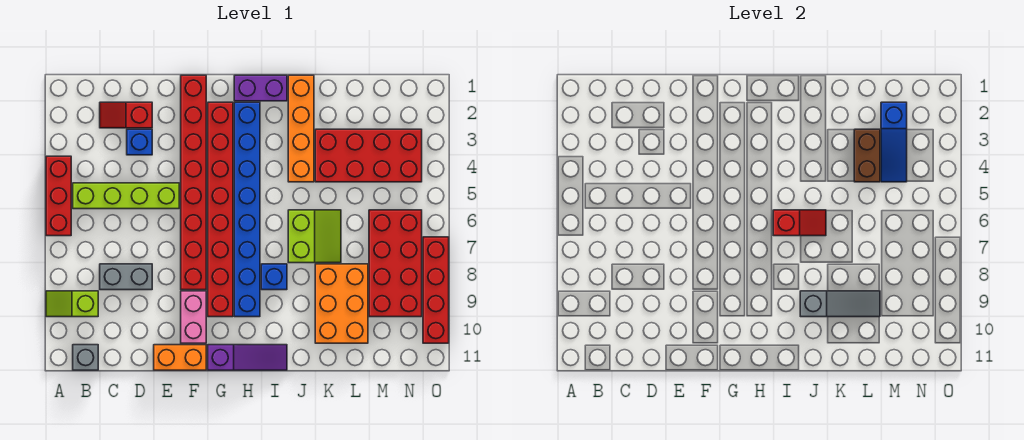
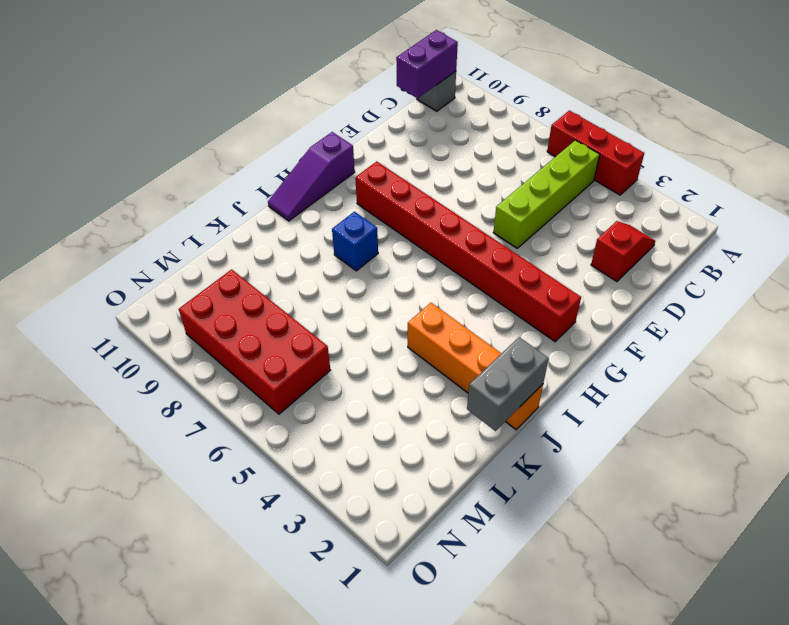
purple brick B11:C11 level 2 -> purple brick H1:I1 level 1
grey brick J1:K1 level 2 -> grey brick C8:D8 level 1
none -> lime slope A9:B9 level 1 top B
none -> blue brick D3 level 1
none -> orange brick E11:F11 level 1

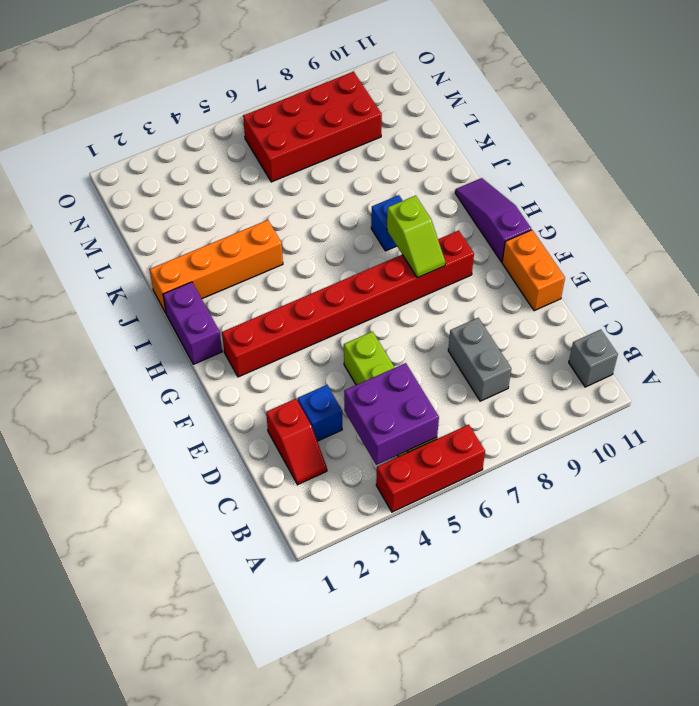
purple brick B4:C5 level 2 -> none
lime slope G8:H8 level 2 top H -> lime slope A9:B9 level 1 top B
none -> red brick F1:F8 level 1
none -> pink brick F9:F10 level 1
none -> blue brick H2:H9 level 1

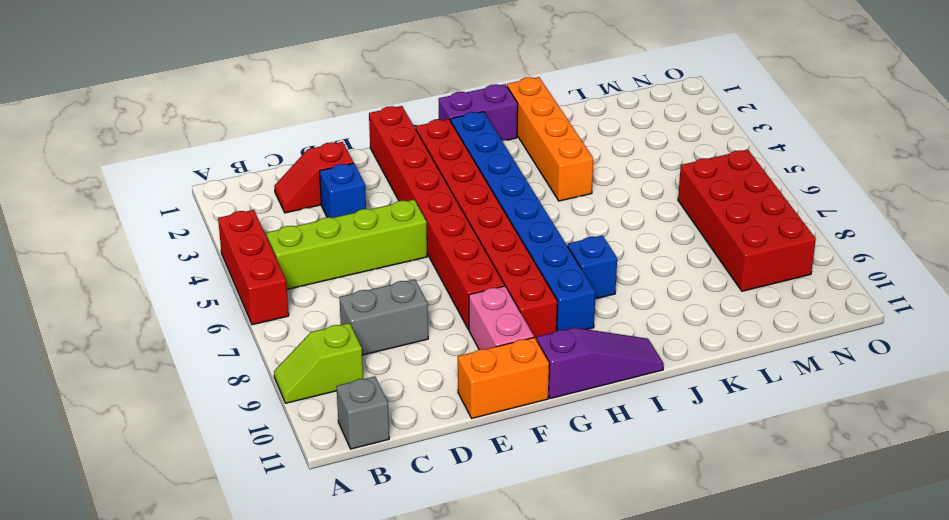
none -> lime slope J6:K7 level 1 top J
none -> red brick K3:N4 level 1
none -> orange brick K8:L10 level 1

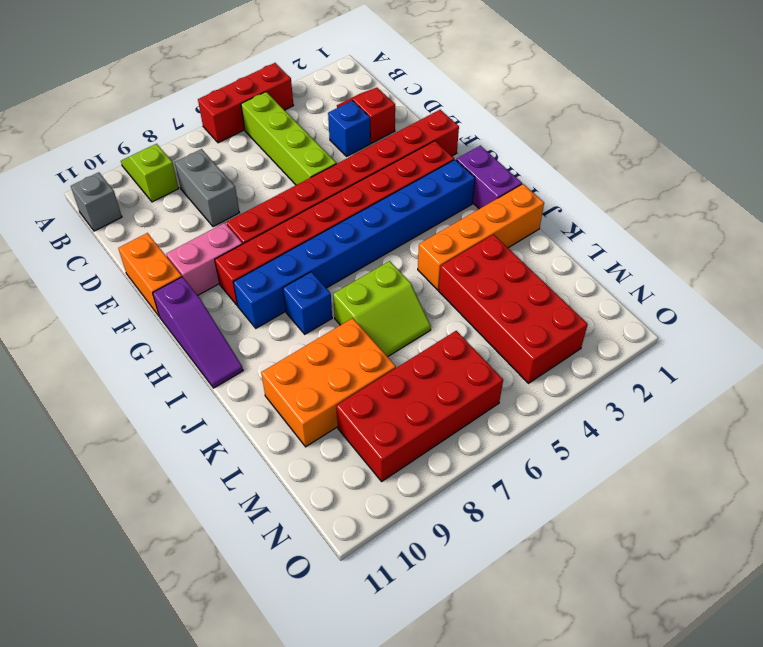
none -> red brick O7:O10 level 1
none -> red slope I6:J6 level 2 top I
none -> grey slope J9:L9 level 2 top J

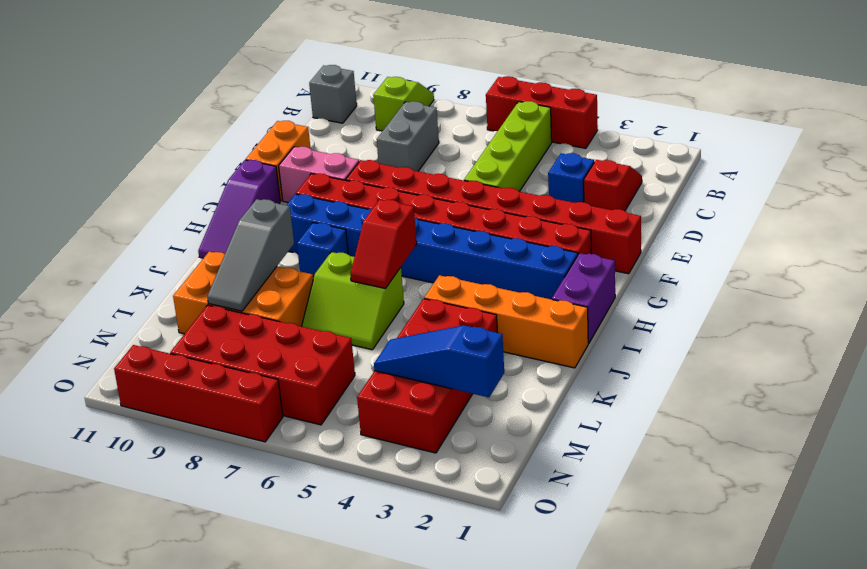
none -> brown brick L3:L4 level 2

